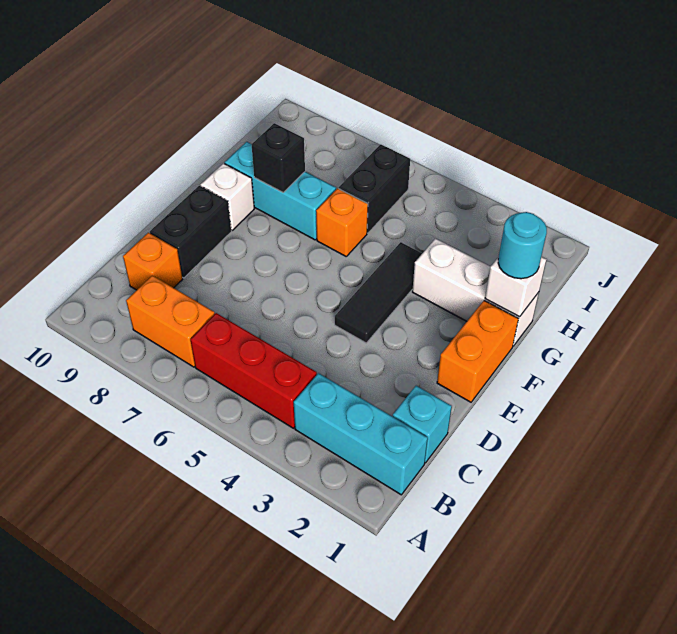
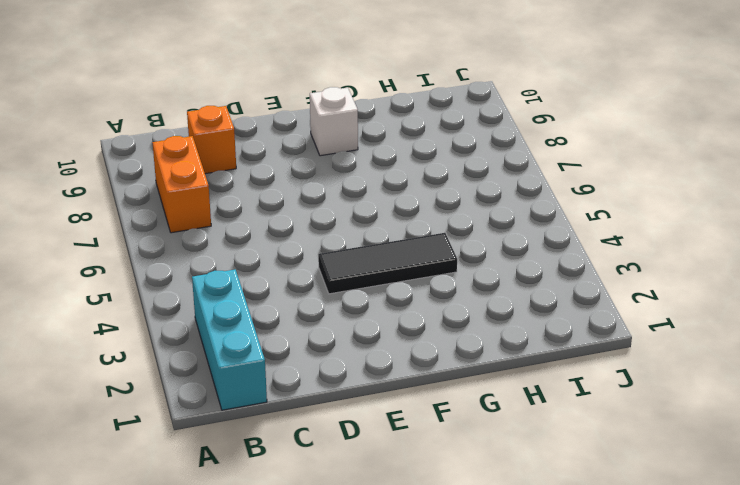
none -> red brick B4:B6 level 1
none -> cyan brick C1 level 1
none -> black brick D9:E9 level 1

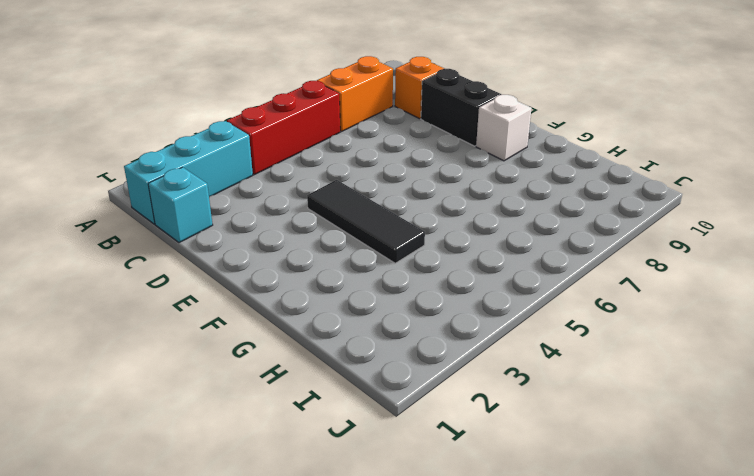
none -> orange brick E1:F1 level 1
none -> white brick G1:G3 level 1
none -> orange brick G6 level 1

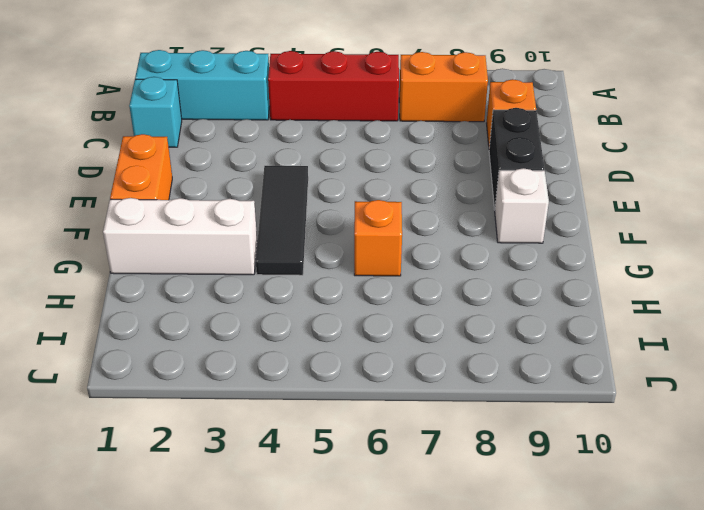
none -> cyan brick G7:G9 level 1
none -> black brick H6:I6 level 1
none -> white brick G1 level 2

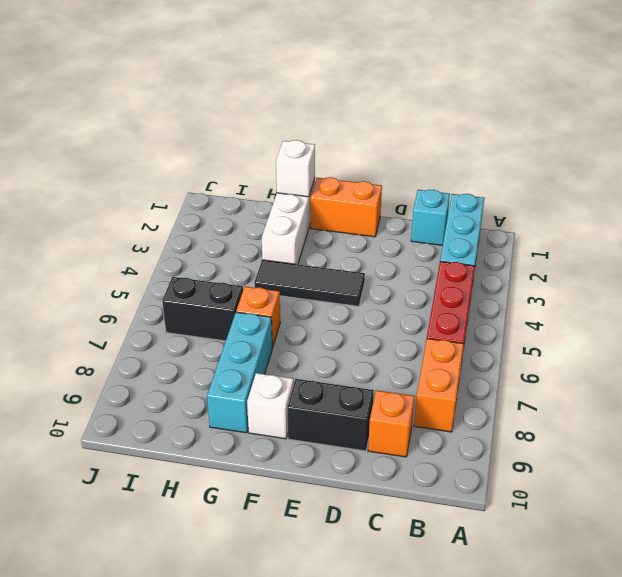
none -> black brick G8 level 2
none -> cyan round brick G1 level 3

